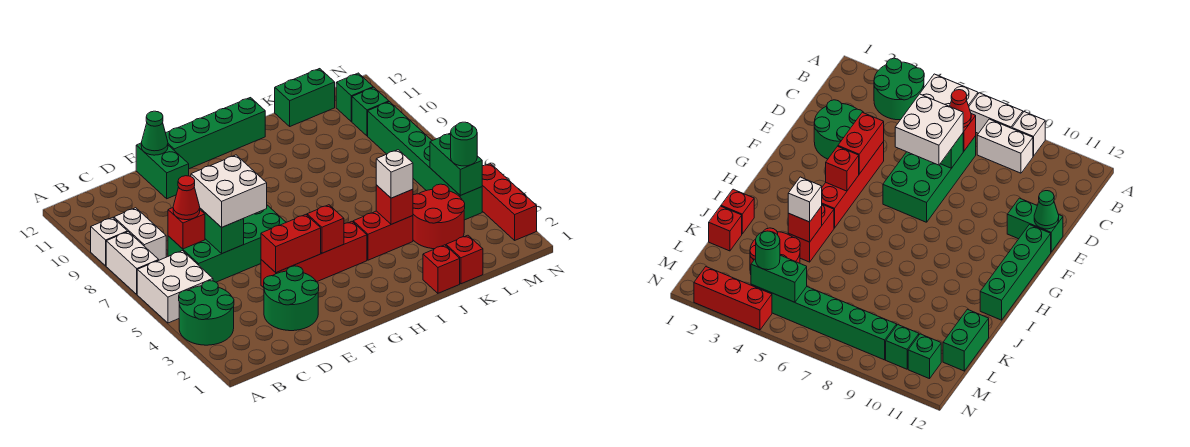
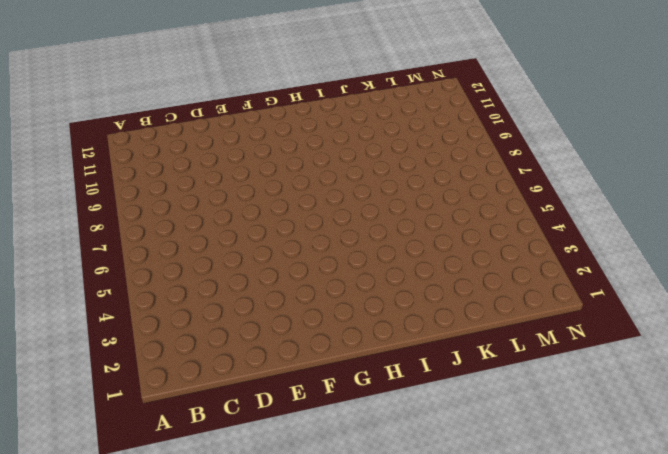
none -> green round brick A3:B4 level 1
none -> white brick A5:B6 level 1
none -> white brick A7:A8 level 1
none -> white brick A9 level 1

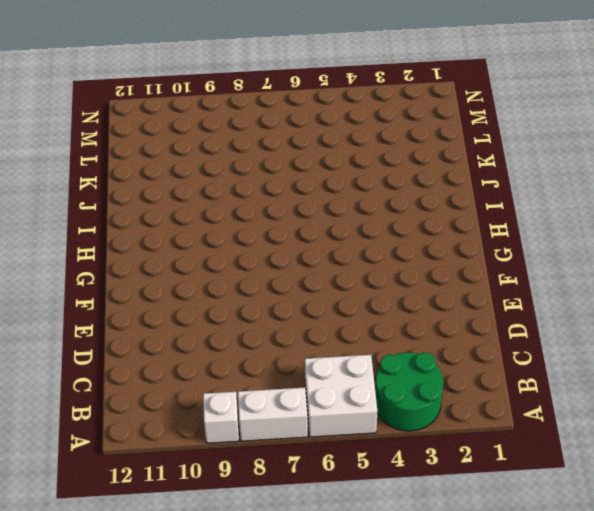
none -> white brick B8:B9 level 1
none -> green brick C6:F7 level 1
none -> green round brick D2:E3 level 1
none -> red brick E4:H4 level 1

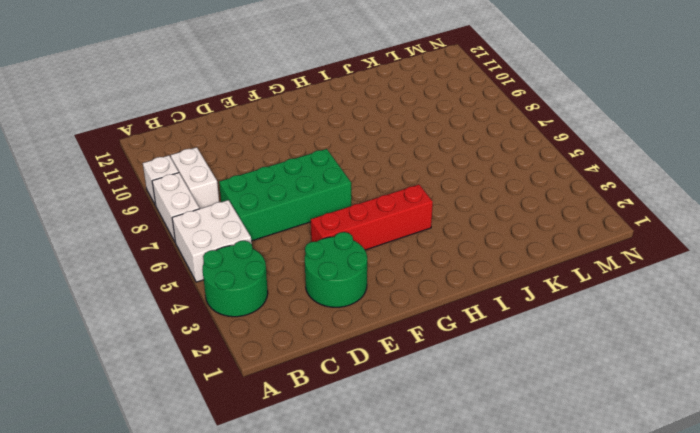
none -> green brick E11:E12 level 1
none -> green brick F12:I12 level 1
none -> red brick I4:J4 level 1
none -> red brick J1 level 1

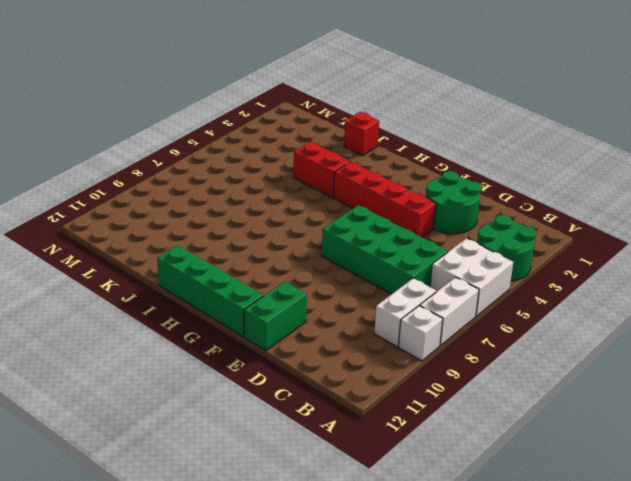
none -> red brick K1 level 1
none -> red round brick K3:L4 level 1
none -> green brick K12:L12 level 1
none -> green brick M4:M9 level 1

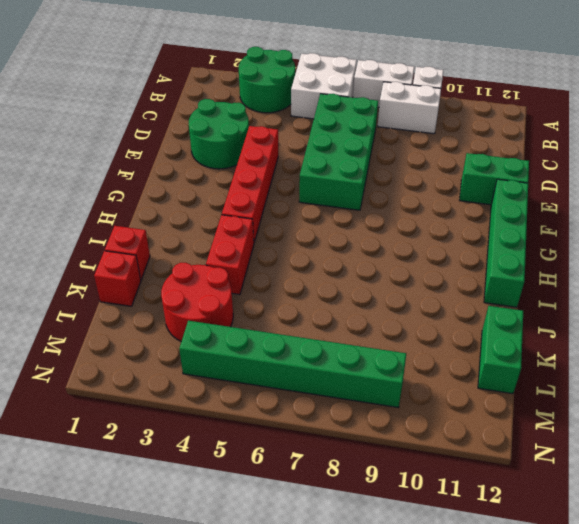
none -> green brick M10 level 1
none -> green brick M11 level 1
none -> red brick N2:N4 level 1
none -> red brick C7 level 2

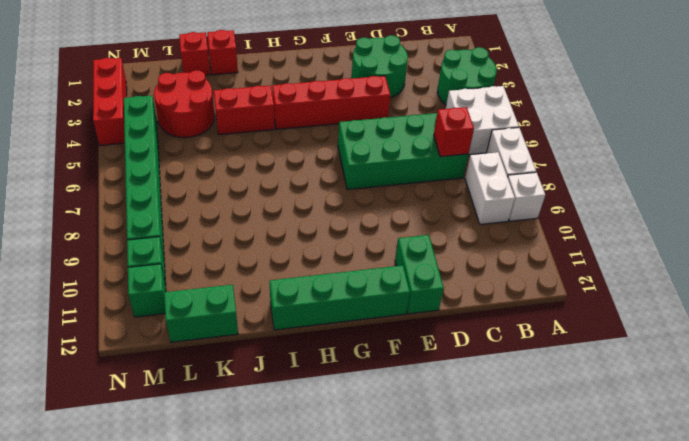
none -> green brick D6:D7 level 2
none -> red brick E4:F4 level 2
none -> green cone E12 level 2
none -> red brick G4 level 2

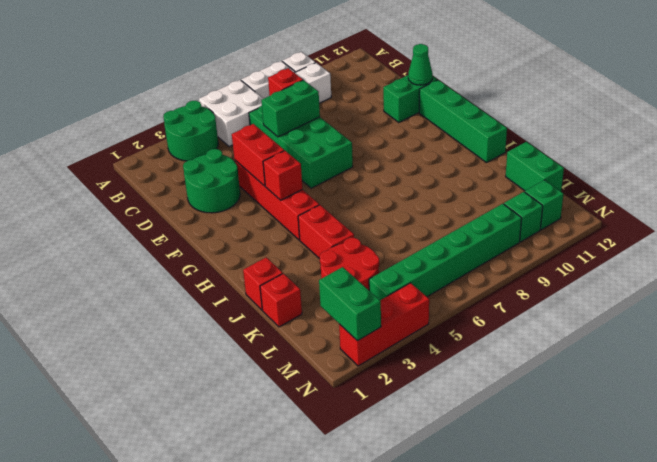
green brick M2:N2 level 2 -> green brick M4:M5 level 2
none -> red brick J4 level 2
none -> red cone C7 level 3
none -> white brick D6:E7 level 3
none -> white brick J4 level 3

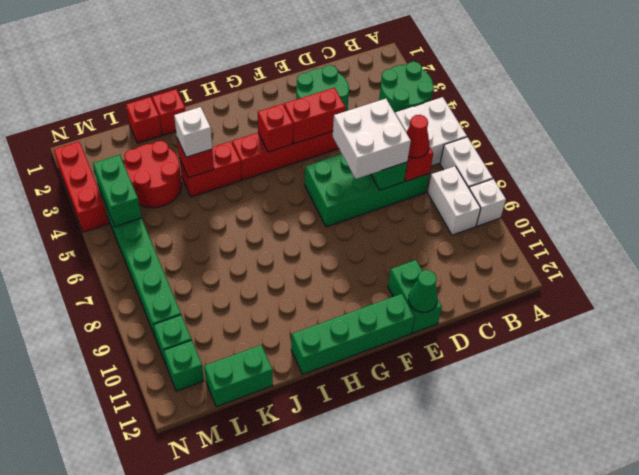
none -> green round brick M4 level 3

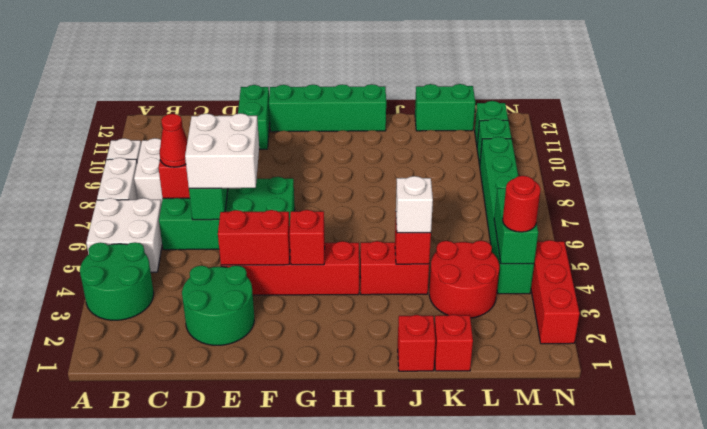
red round brick M4 level 3 -> green round brick M4 level 3
none -> green cone E12 level 2

